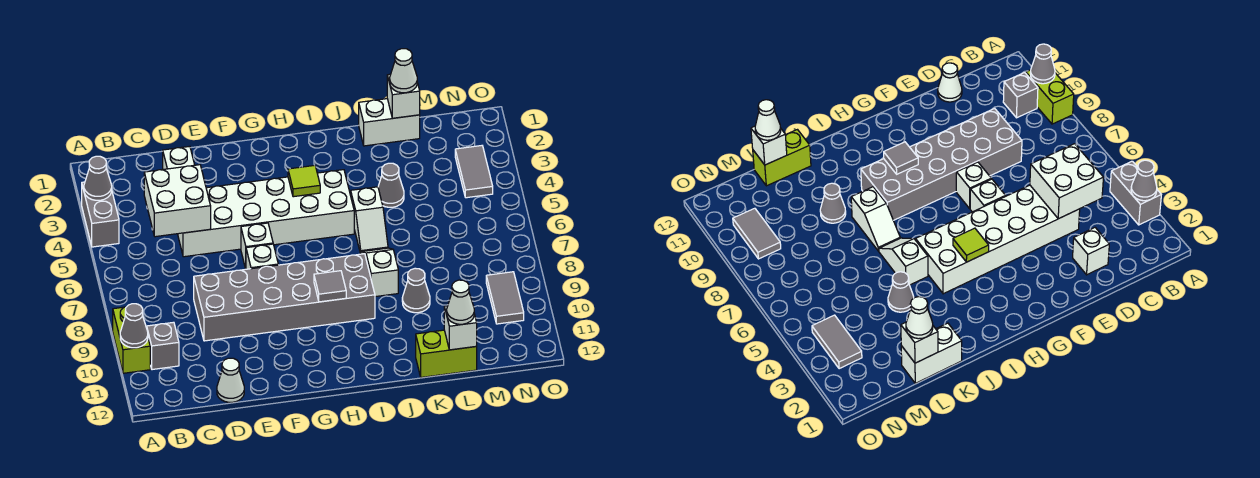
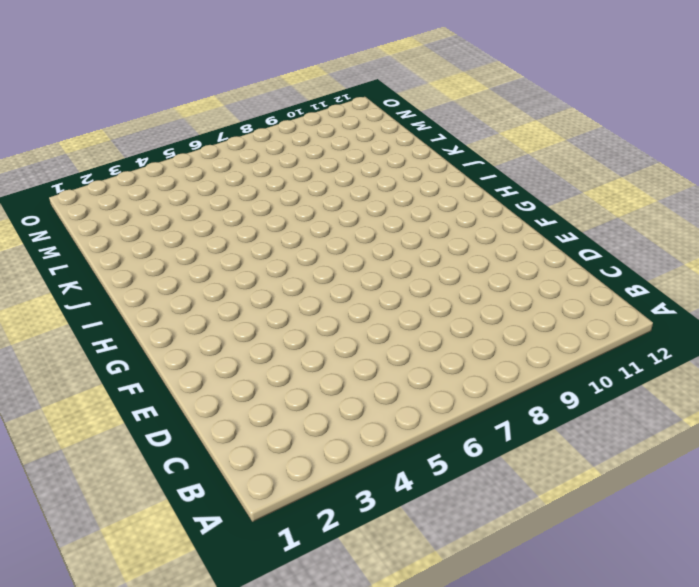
none -> grey brick A3:A4 level 1
none -> lime brick A9:A10 level 1
none -> grey brick B10 level 1

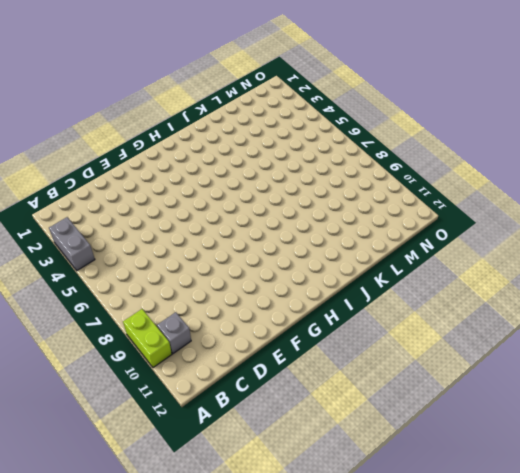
none -> white brick D2 level 1
none -> white brick D4:I5 level 1
none -> grey brick D8:I9 level 1

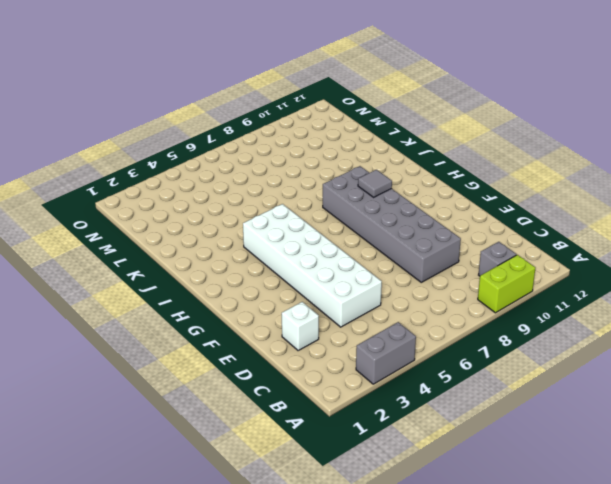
none -> white cone D12 level 1
none -> white brick F6 level 1
none -> white brick F7 level 1

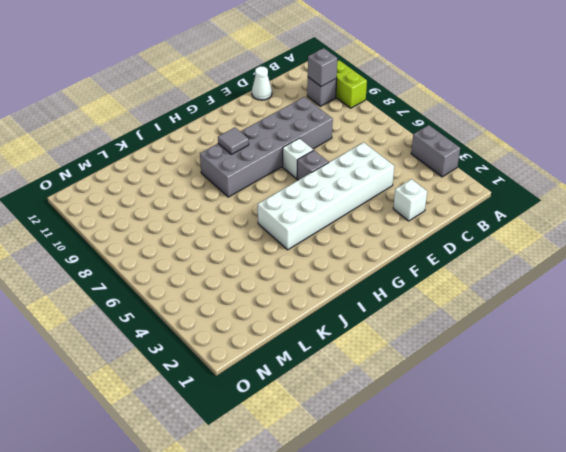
grey brick B10 level 2 -> none
grey brick F6 level 1 -> white brick F6 level 1
none -> white slope J5:J6 level 1 top 5
none -> white slope J7:J8 level 1 top 8
none -> white brick K1:L1 level 1

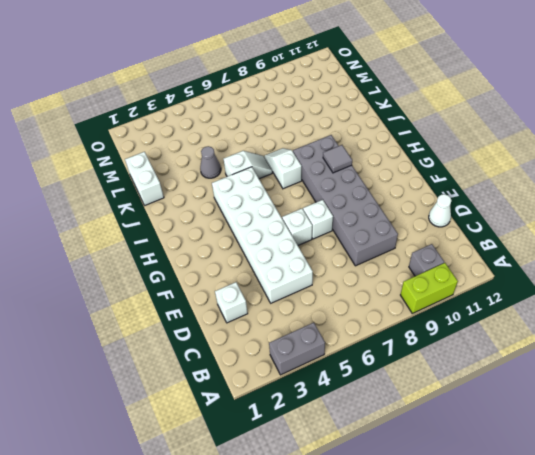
white slope I7:J7 level 1 top I -> white slope J7:J8 level 1 top 8
none -> grey cone K9 level 1
none -> lime brick K12:L12 level 1
none -> grey tile N3:N4 level 1

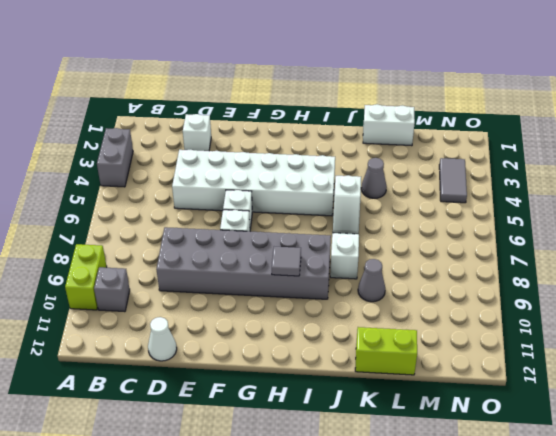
none -> grey tile N9:N10 level 1
none -> grey cone A3 level 2
none -> grey cone A10 level 2

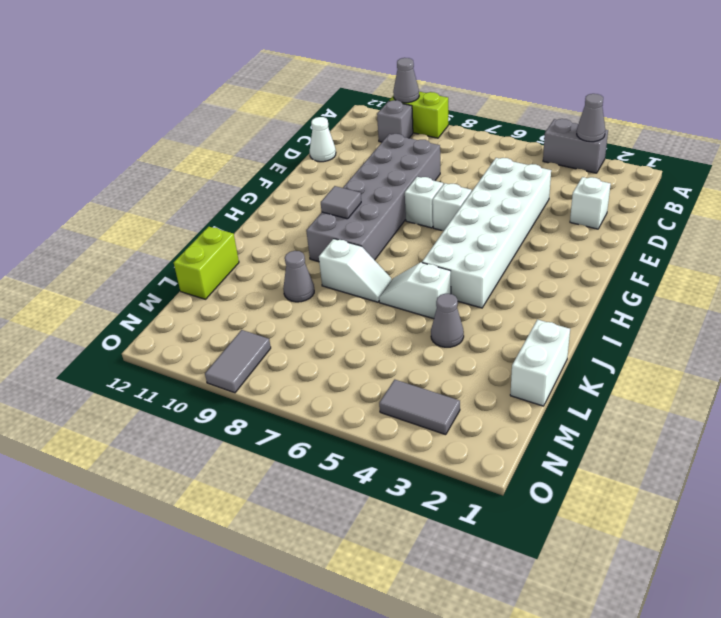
grey tile N9:O9 level 1 -> grey tile N9:N10 level 1
none -> white brick C4:D5 level 2
none -> lime tile H4 level 2
none -> white brick L1 level 2

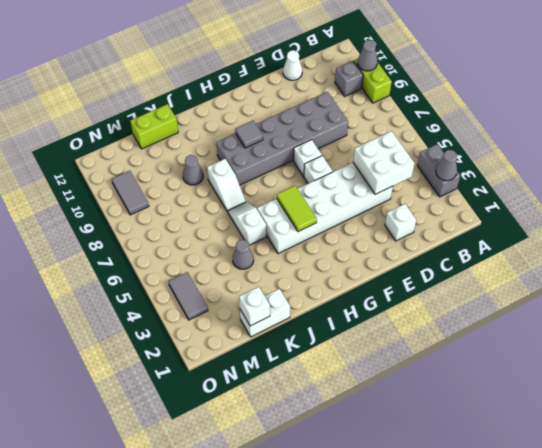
lime tile H4:H5 level 2 -> lime tile H4 level 2
none -> white brick L12 level 2
none -> white cone L1 level 3
none -> white cone L12 level 3

